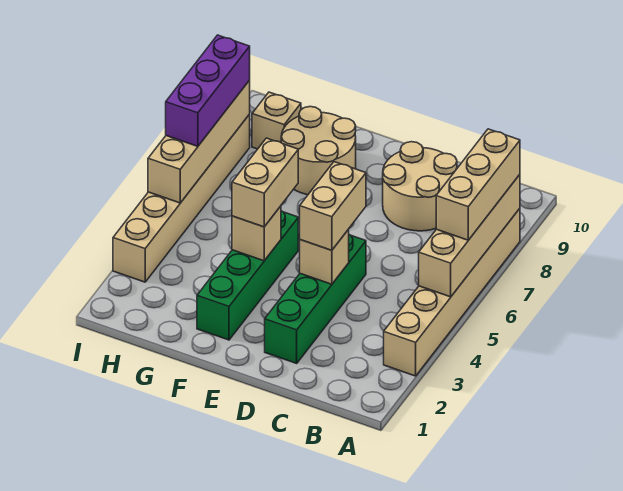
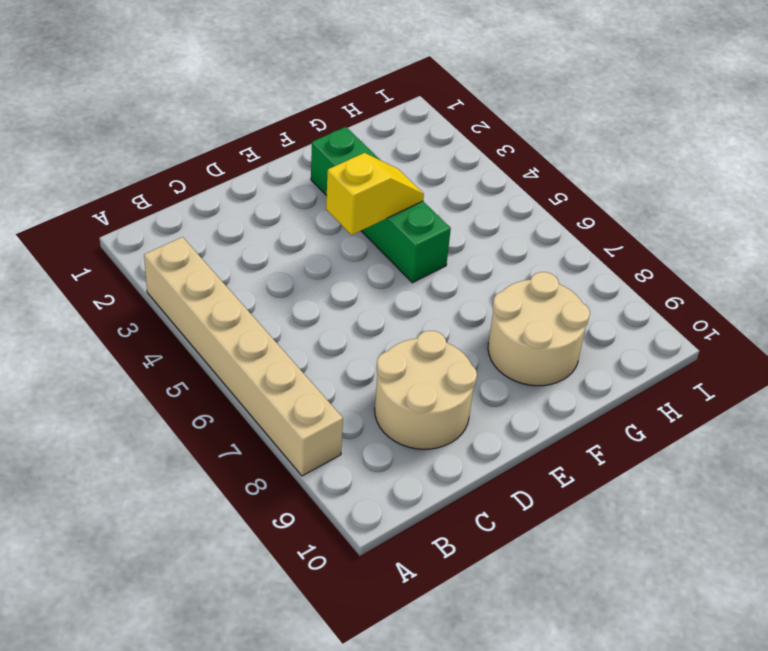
yellow slope E4:F4 level 2 top E -> tan brick F4 level 2
none -> green brick D2:D5 level 1
none -> tan brick H9 level 1
none -> tan brick I3:I8 level 1

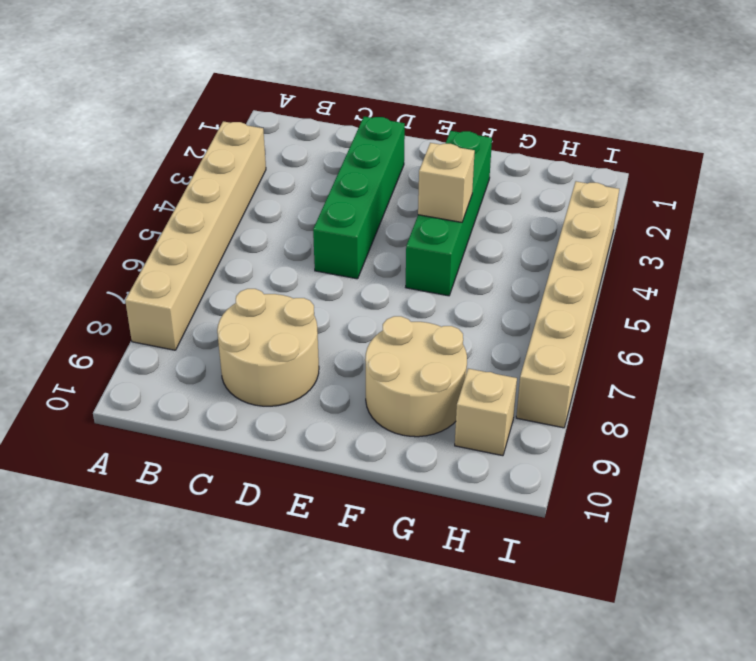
none -> tan brick A5:A8 level 2
none -> tan brick D4 level 2
none -> tan brick I5:I8 level 2

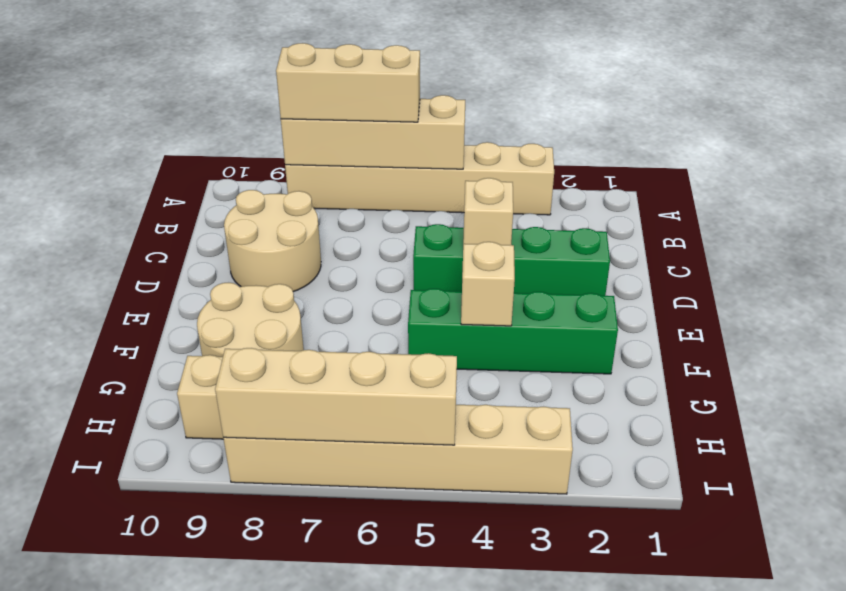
none -> tan brick D4:D5 level 3
none -> tan brick F4:F5 level 3
none -> purple brick I6:I8 level 3

